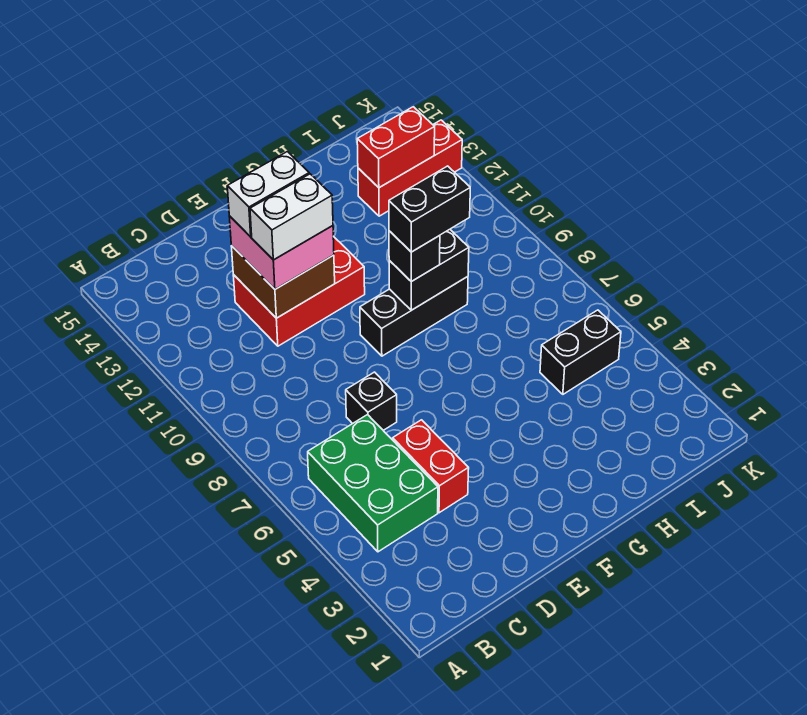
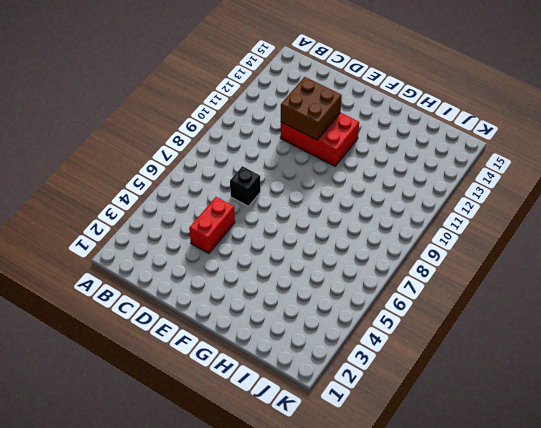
none -> green brick B4:C6 level 1
none -> black brick F9:H9 level 1
none -> black brick I5:J5 level 1

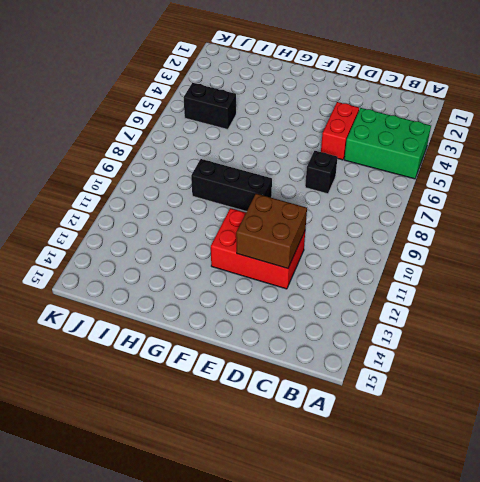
green brick A4:C5 level 1 -> green brick B4:C6 level 1
none -> red brick I13:K13 level 1
none -> black brick G9:H9 level 2
none -> red brick I13:J13 level 2

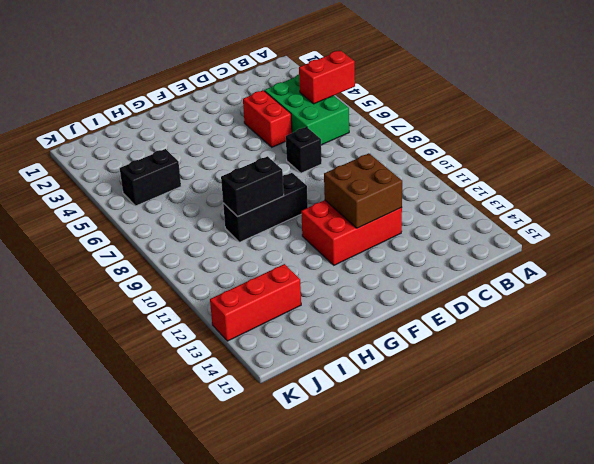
red brick A5:B5 level 2 -> red brick I13:J13 level 2
none -> pink brick D11:E12 level 3
none -> black brick G9 level 3
none -> white brick D11:E11 level 4

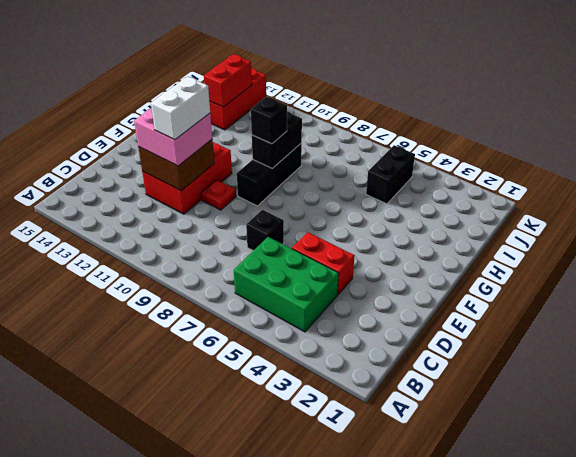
red plate E10 level 1 -> none
none -> white brick D12:E12 level 4
none -> black brick G9:H9 level 4

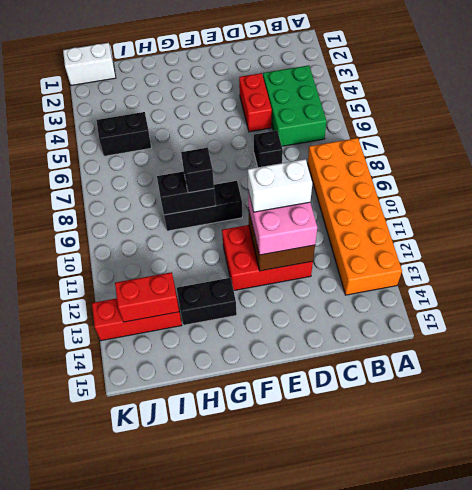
orange brick A8:B13 level 1 -> none
black brick G13:H13 level 1 -> black brick G9:H9 level 4
white brick J1:K1 level 1 -> white brick D12:E12 level 4

